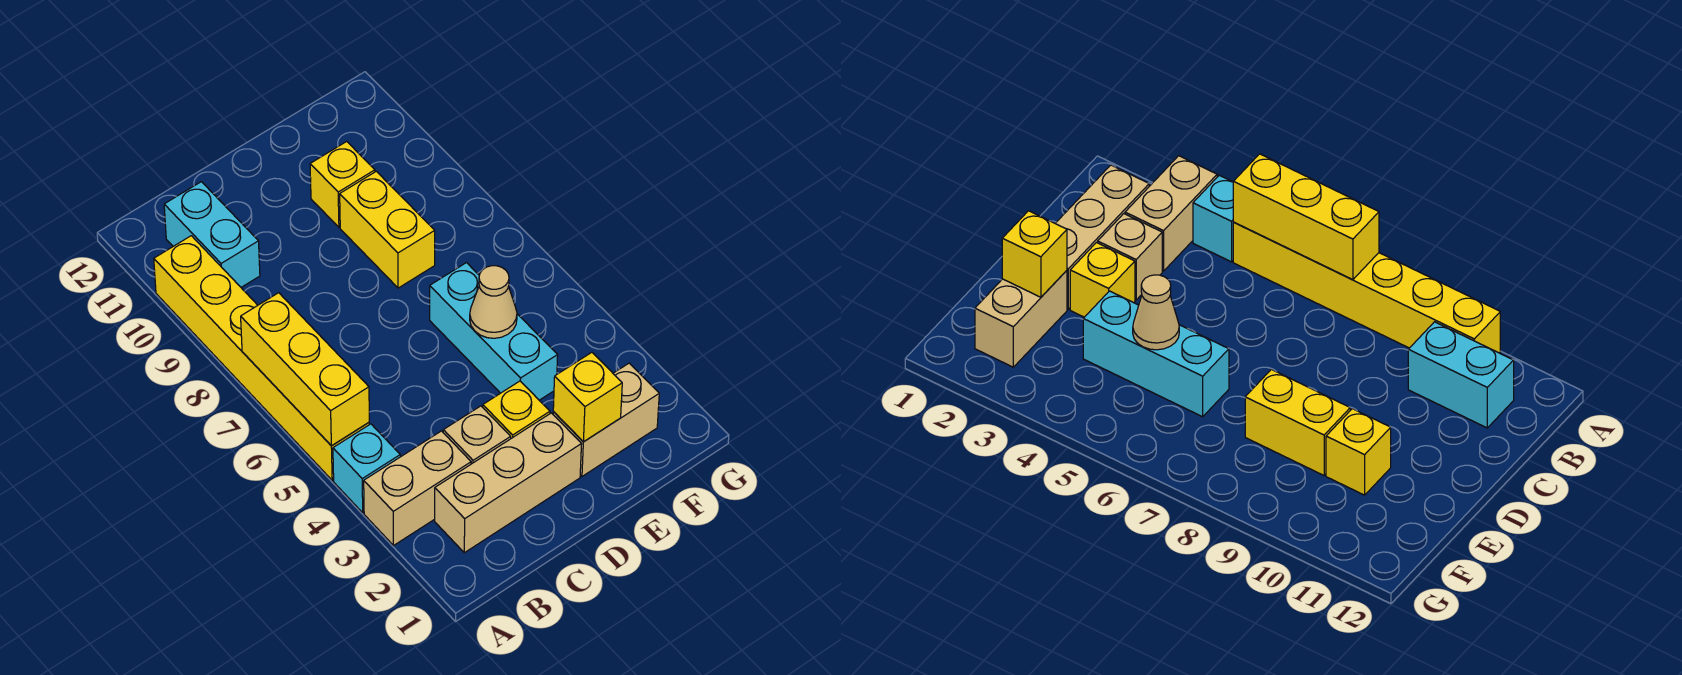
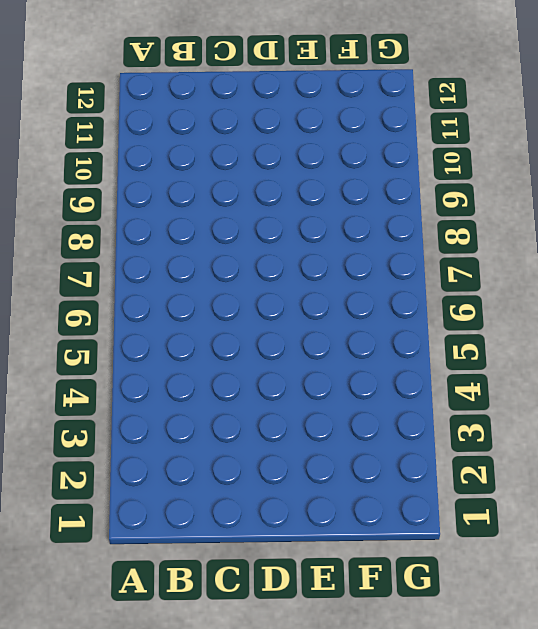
none -> tan brick A3:B3 level 1
none -> cyan brick A4 level 1
none -> yellow brick A5:A10 level 1

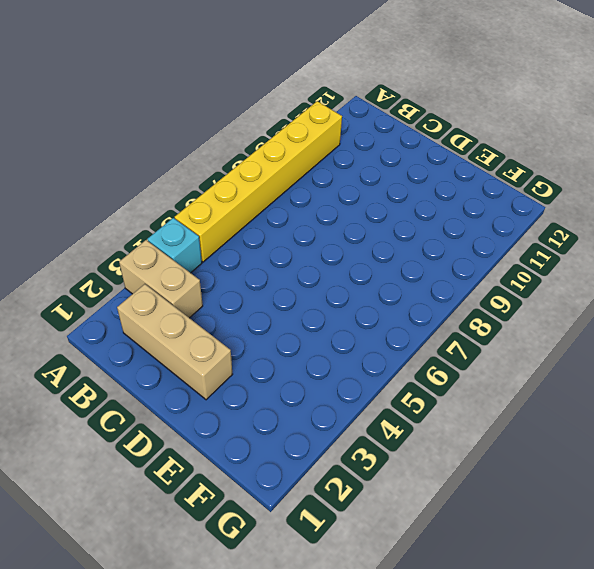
none -> cyan brick B10:B11 level 1
none -> tan brick C3 level 1
none -> yellow brick D3 level 1

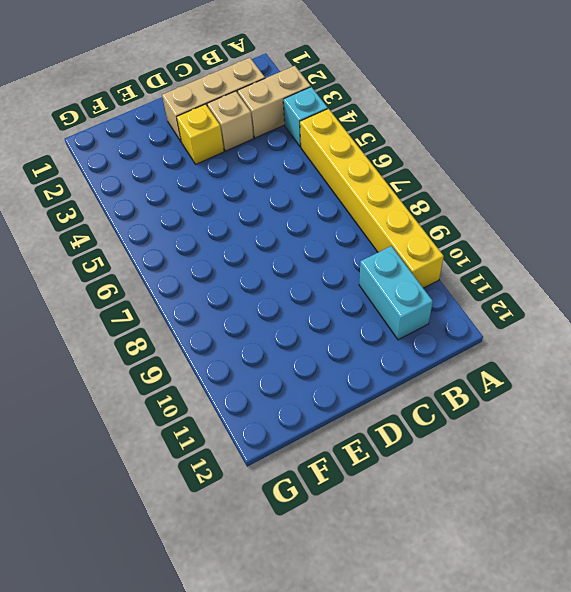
none -> tan brick E2:F2 level 1
none -> cyan brick E4:E6 level 1
none -> yellow brick E8:E9 level 1

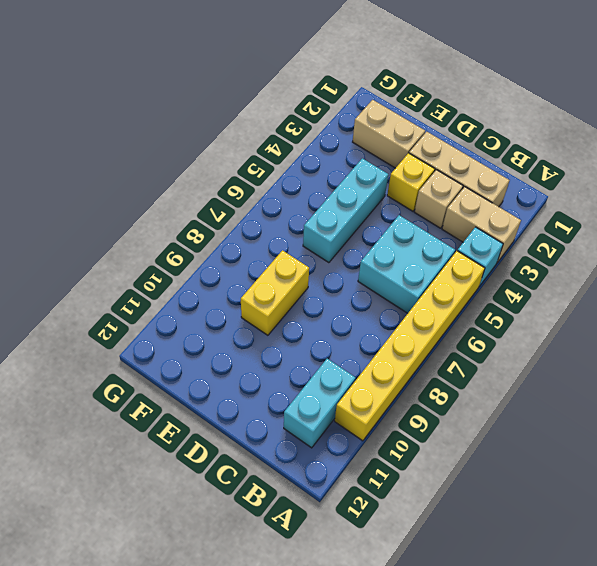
cyan brick B5:C6 level 1 -> none
none -> yellow brick E10 level 1
none -> yellow brick A5:A7 level 2
none -> yellow brick E2 level 2

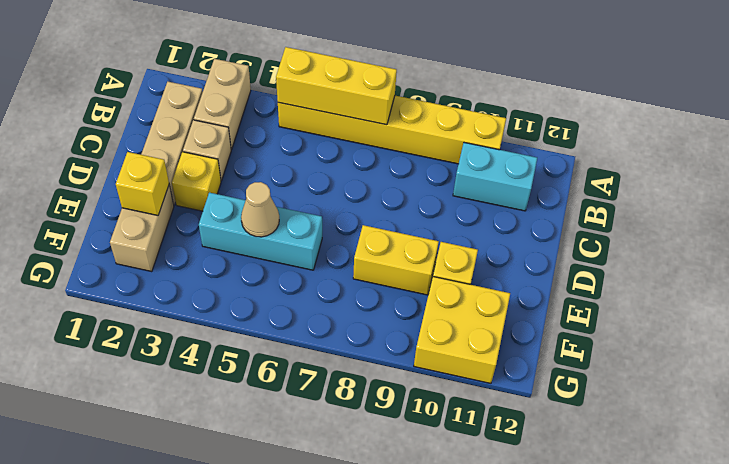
yellow brick F10:G11 level 1 -> none
none -> cyan brick A4 level 1

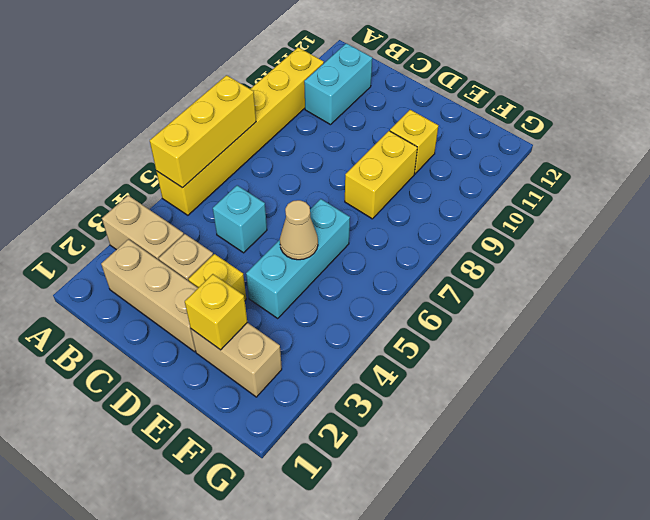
cyan brick C5 level 1 -> cyan brick A4 level 1

